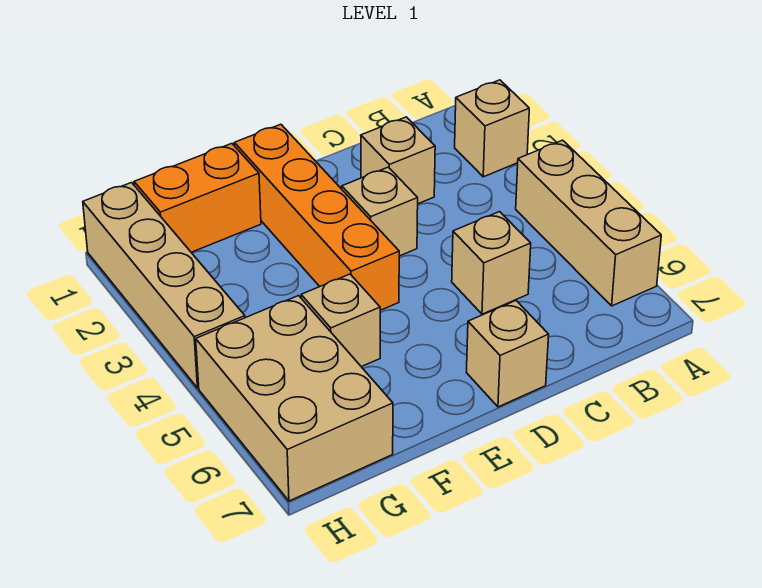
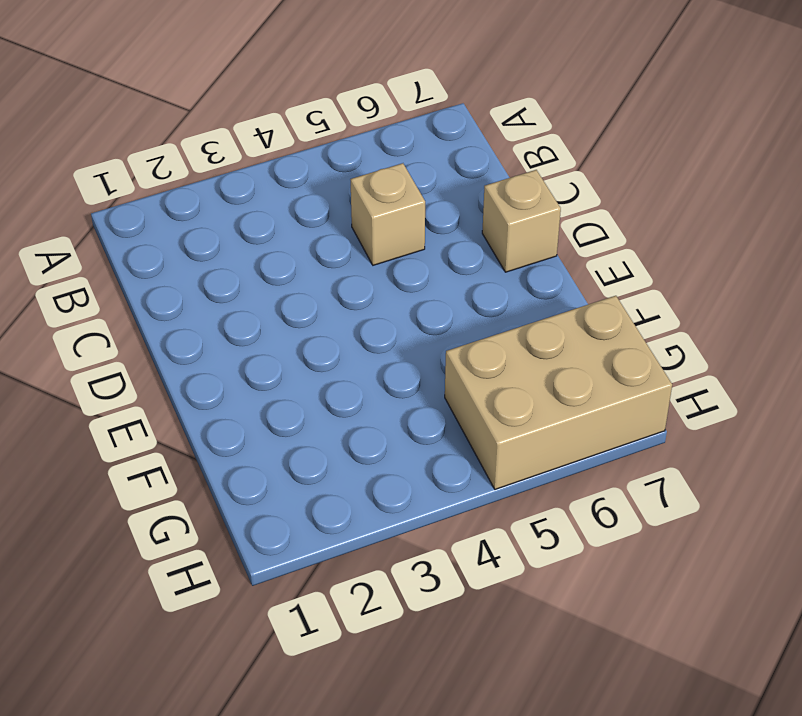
none -> tan brick A2 level 1
none -> tan brick A4:A6 level 1

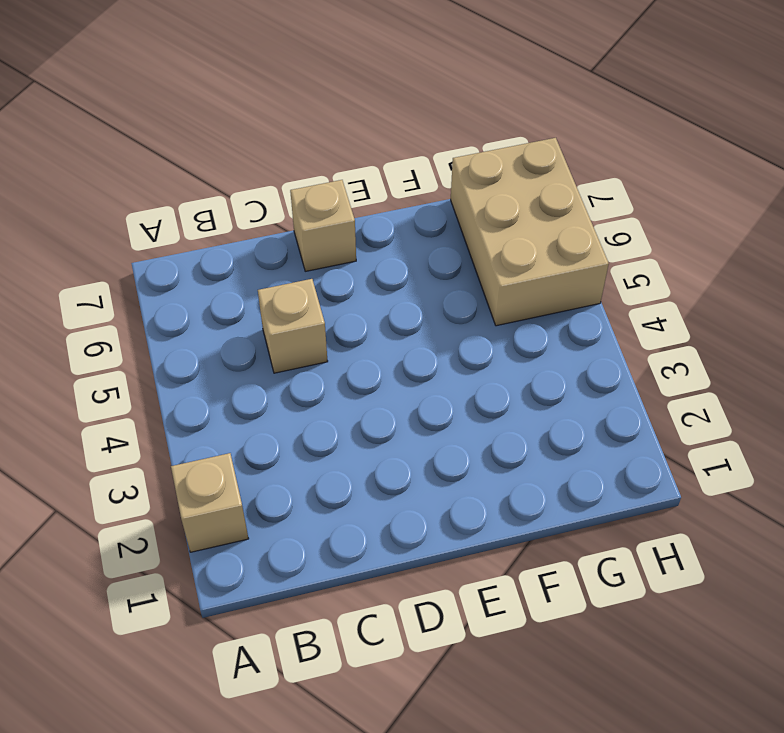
none -> tan brick A4:A6 level 1
none -> tan brick C2 level 1

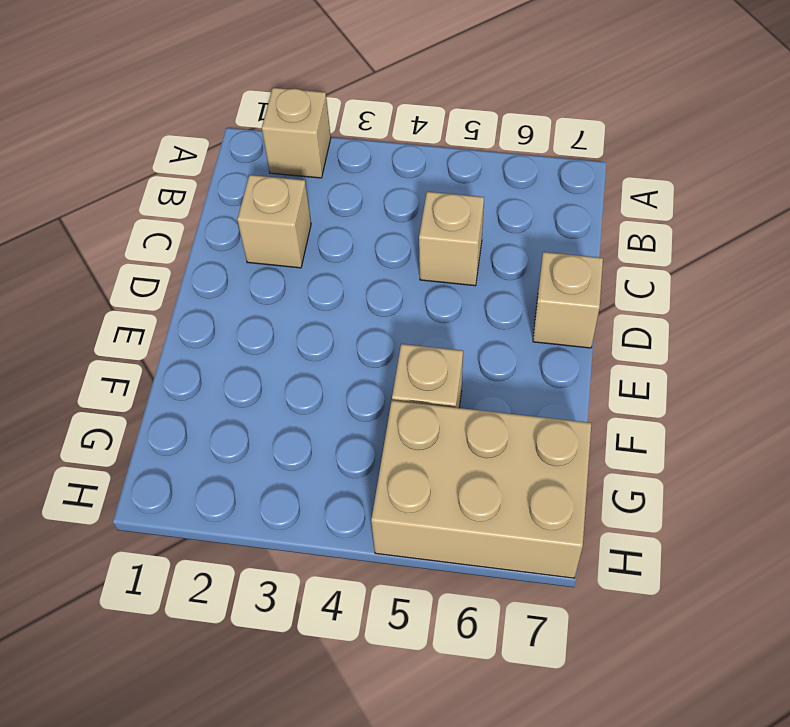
none -> tan brick A4:A6 level 1
none -> tan brick D3 level 1

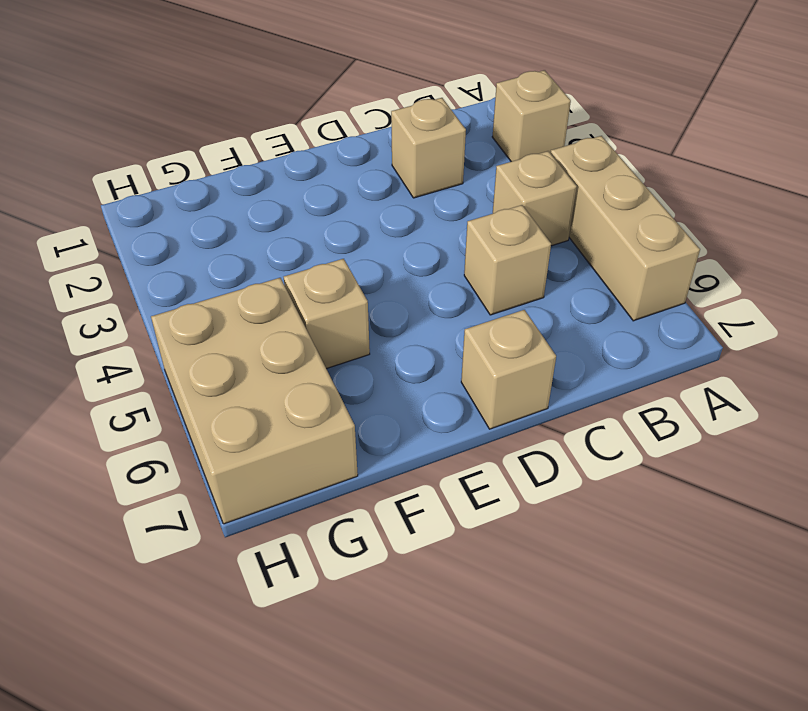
tan brick B4 level 1 -> tan brick D3 level 1
none -> orange brick E1:E4 level 1
none -> orange brick F1:G1 level 1

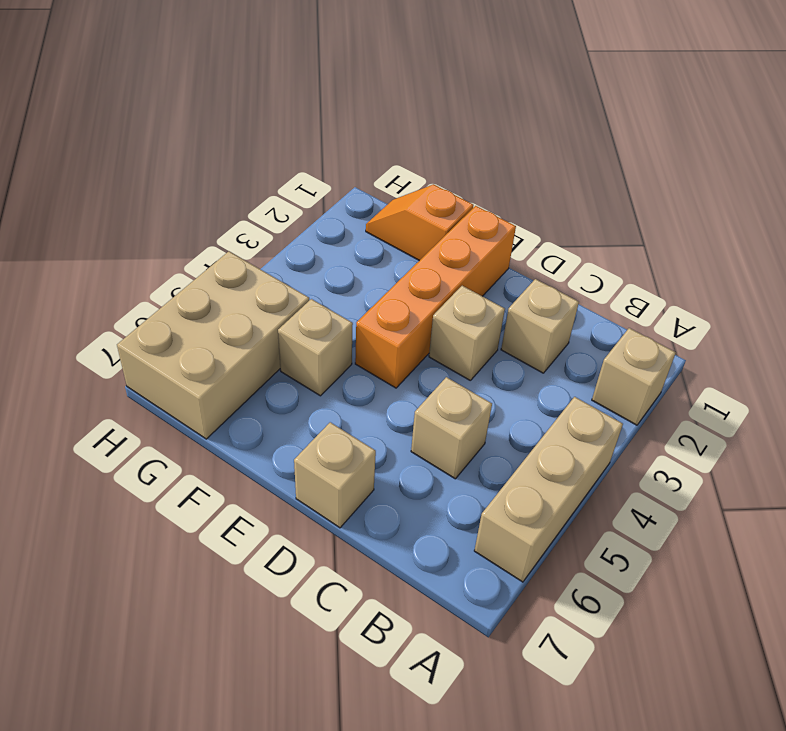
orange slope F1:G1 level 1 top F -> orange brick F1:G1 level 1
none -> tan brick H1:H4 level 1

